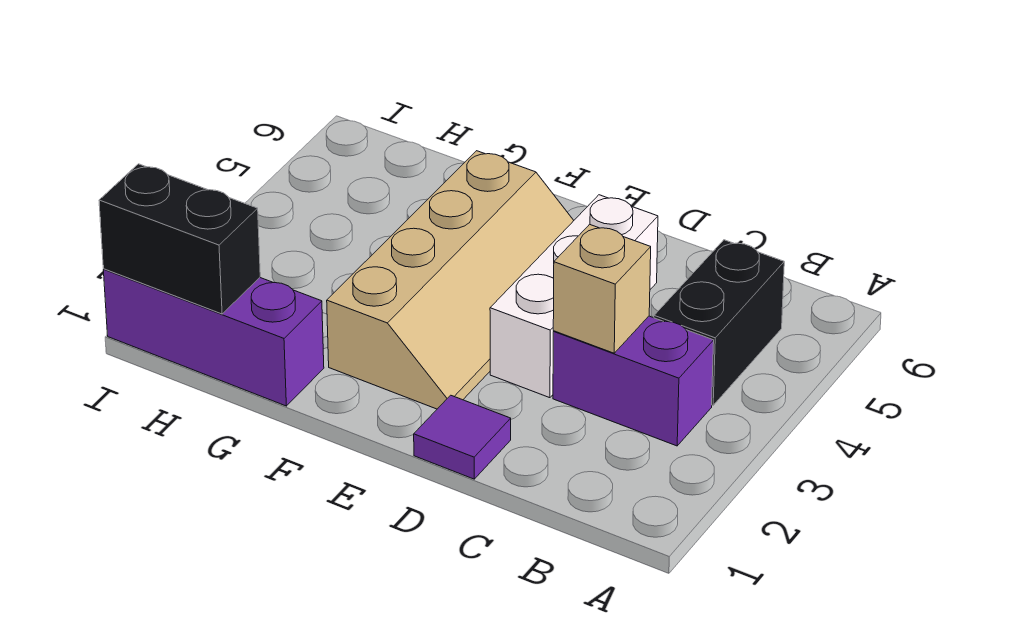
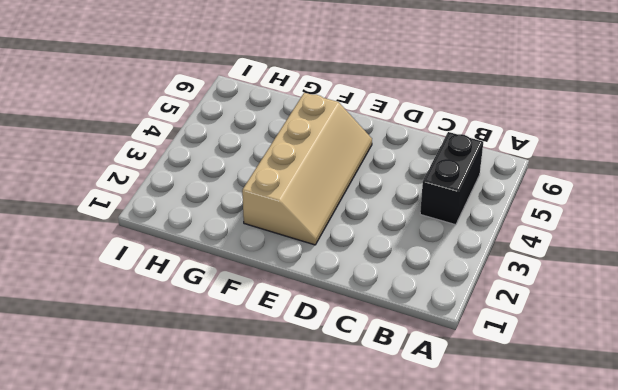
none -> purple brick B3:C3 level 1
none -> purple tile D1 level 1

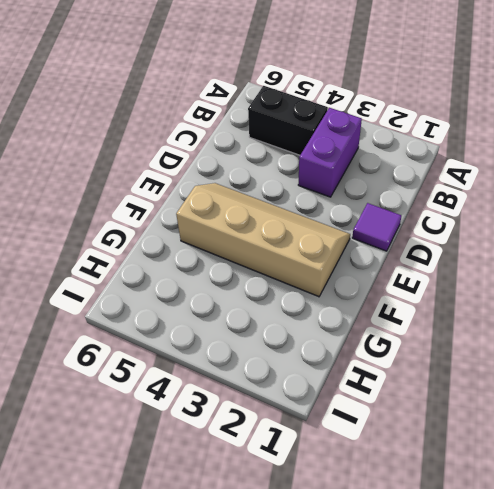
none -> white brick D3:D5 level 1
none -> purple brick G1:I1 level 1

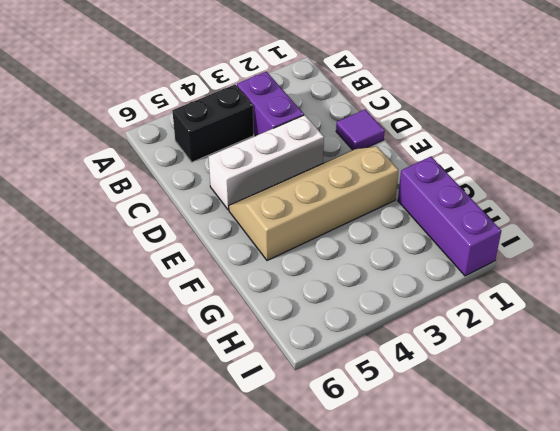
none -> tan brick C3 level 2
none -> black brick H1:I1 level 2

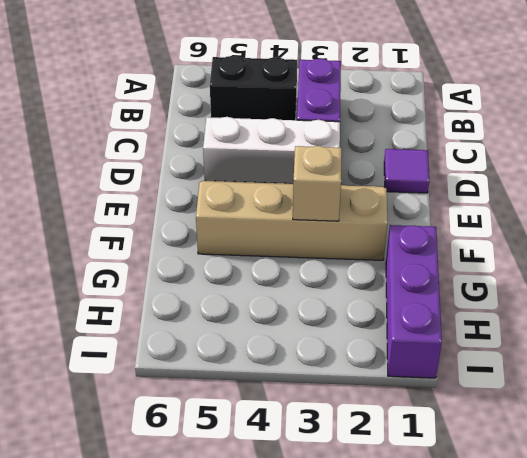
tan brick F3 level 2 -> tan brick C3 level 2
none -> black brick H1:I1 level 2

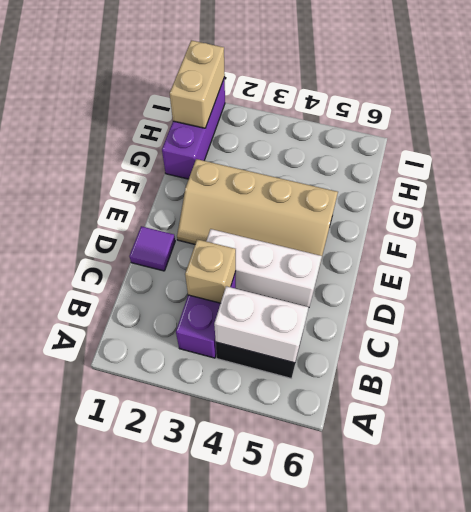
white brick B4:B5 level 2 -> none
tan brick H1:I1 level 2 -> black brick H1:I1 level 2

